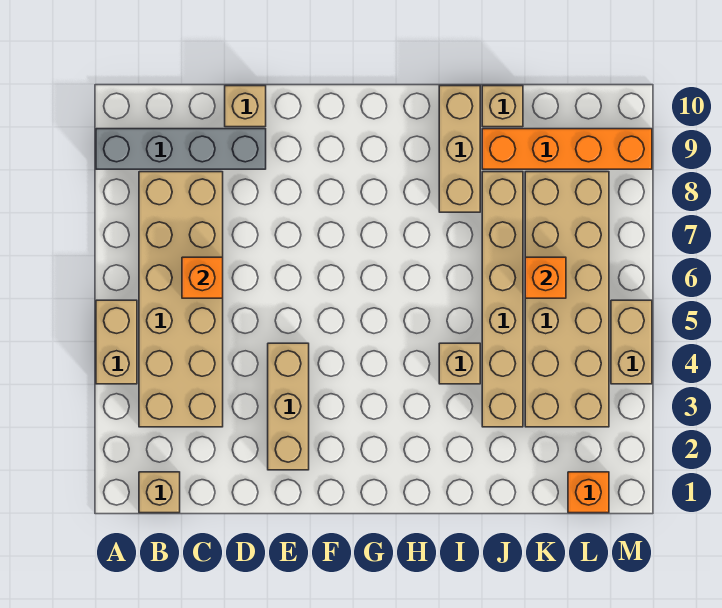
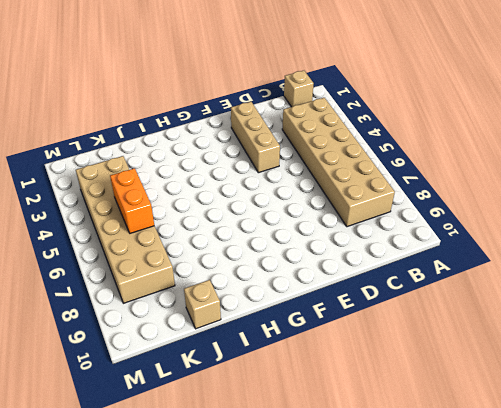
orange brick K5:K6 level 2 -> orange brick K6 level 2
none -> tan brick A4:A5 level 1
none -> grey brick A9:D9 level 1
none -> tan brick D10 level 1

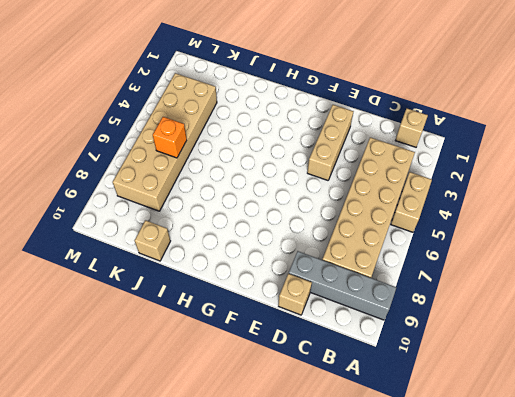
none -> tan brick I4 level 1
none -> tan brick I8:I10 level 1
none -> tan brick J3:J8 level 1

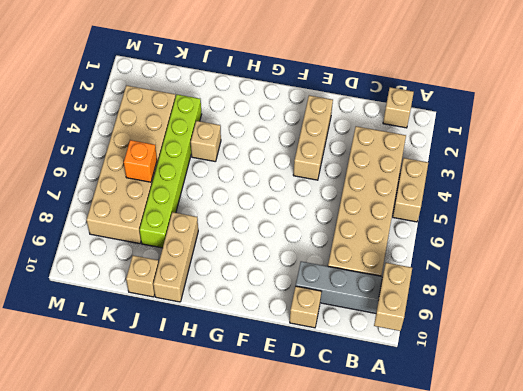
tan brick A9:A10 level 2 -> tan brick M4:M5 level 1
lime brick J3:J8 level 1 -> tan brick J3:J8 level 1
none -> orange brick J9:M9 level 1
none -> orange brick L1 level 1
none -> orange brick C6 level 2

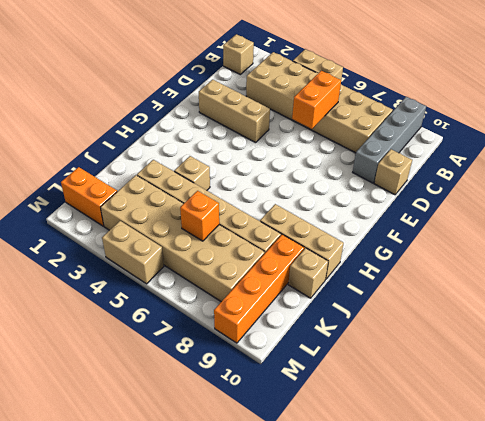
orange brick C6:D6 level 2 -> orange brick C6 level 2
orange brick L1:L2 level 1 -> orange brick L1 level 1

